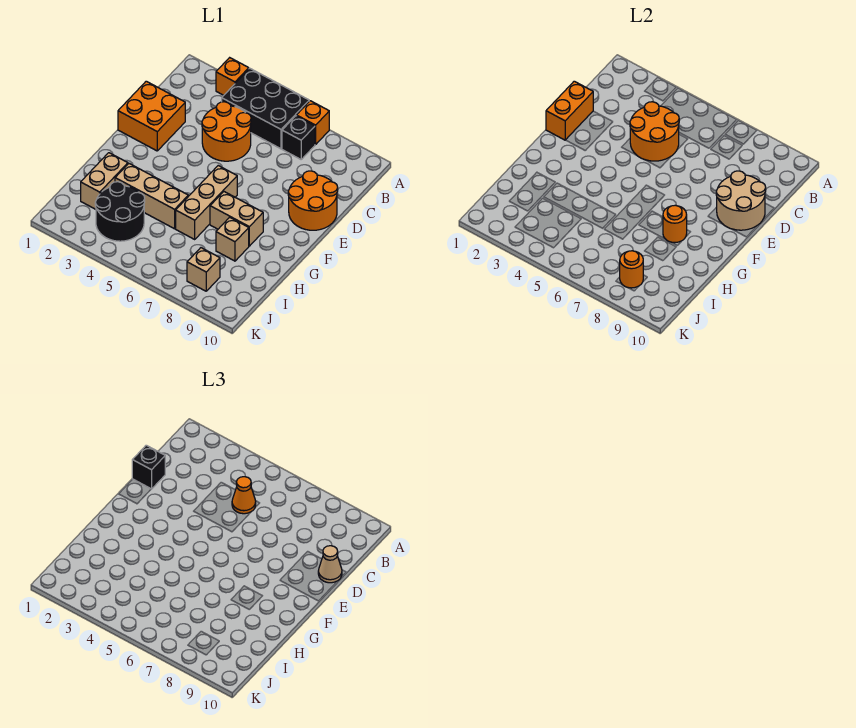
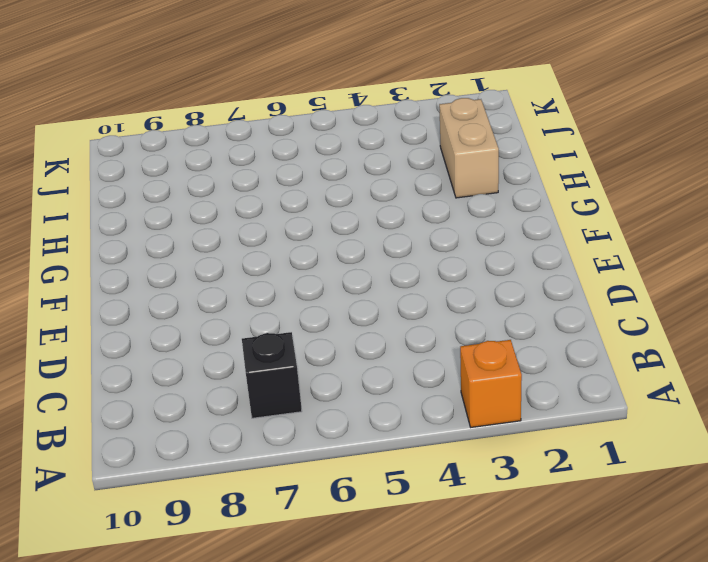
none -> black brick A4:B6 level 1
none -> orange brick A7 level 1
none -> orange round brick C4:D5 level 1

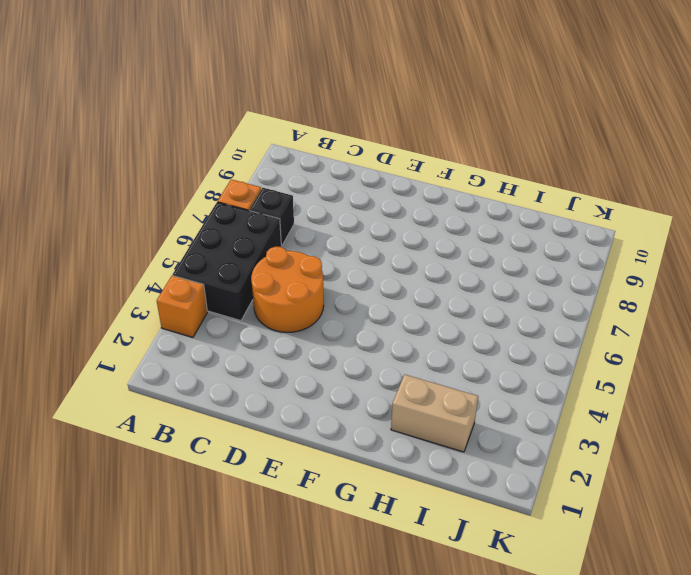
none -> orange brick D1:E2 level 1
none -> orange round brick D9:E10 level 1
none -> tan brick F6:H6 level 1

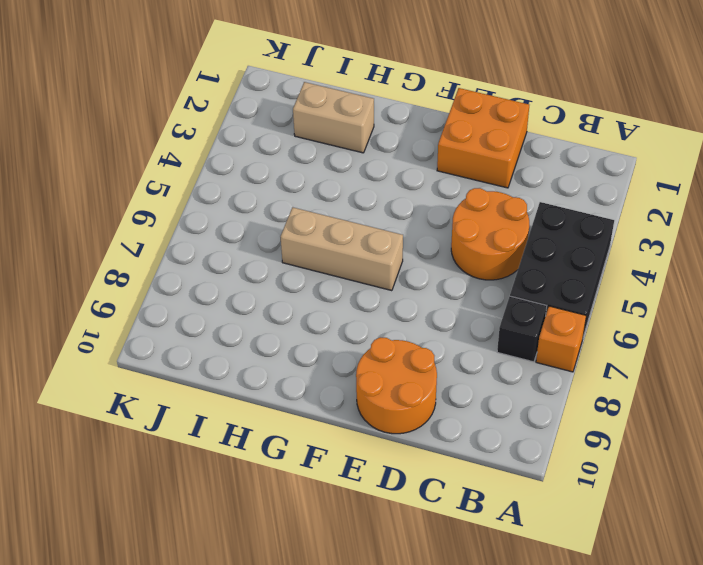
none -> orange brick A3 level 1
none -> tan brick G7:G8 level 1
none -> tan brick H3:H5 level 1

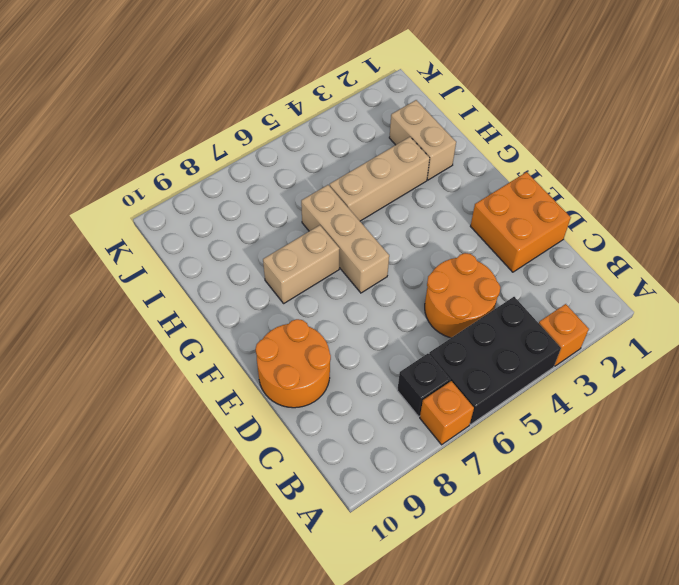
none -> tan brick H8 level 1
none -> black round brick I3:J4 level 1
none -> tan brick J8 level 1

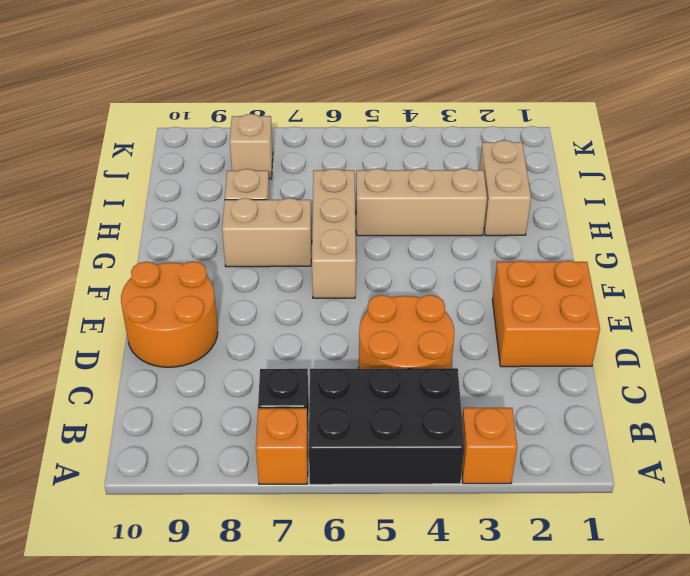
none -> black round brick I3:J4 level 1
none -> orange round brick C4:D5 level 2
none -> orange brick D1:E1 level 2

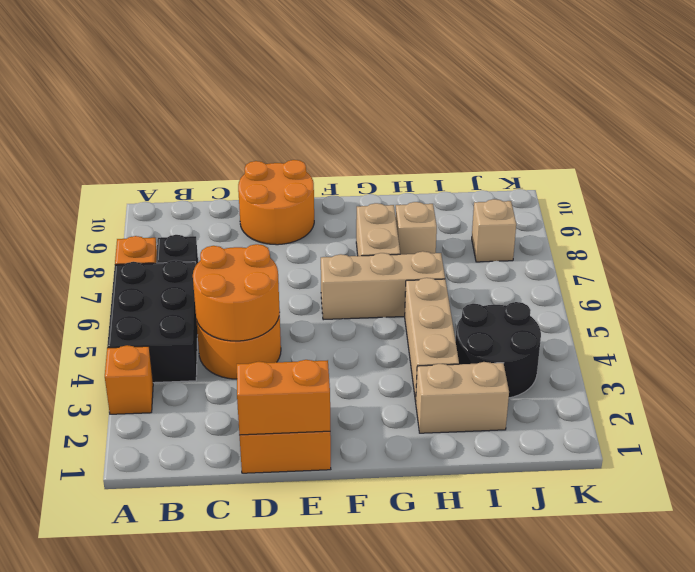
none -> tan round brick D9:E10 level 2
none -> orange round brick G8 level 2
none -> orange round brick J8 level 2

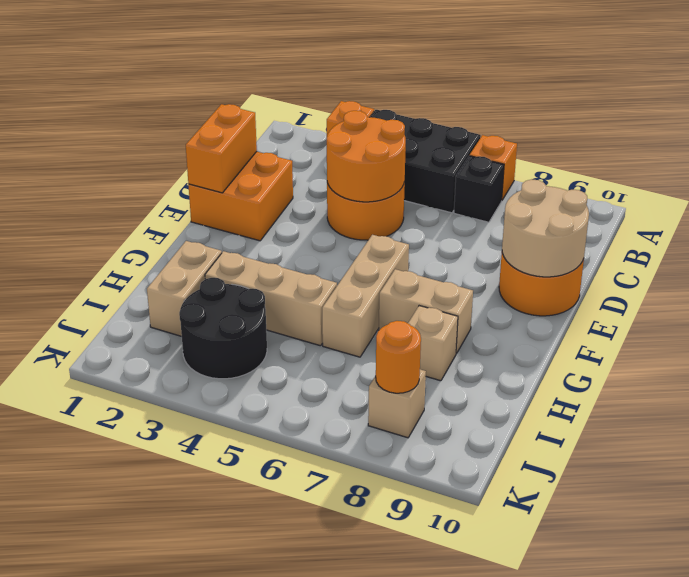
none -> orange round brick G8 level 2
none -> orange cone C5 level 3
none -> black brick D1 level 3

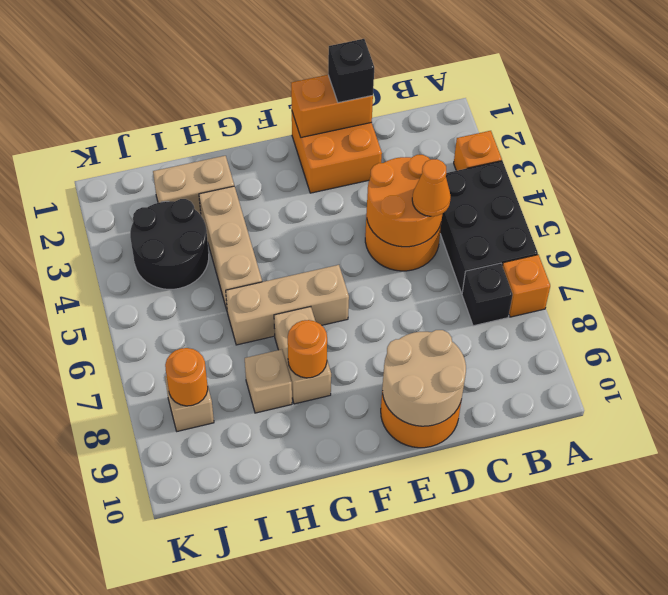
none -> tan cone D10 level 3

